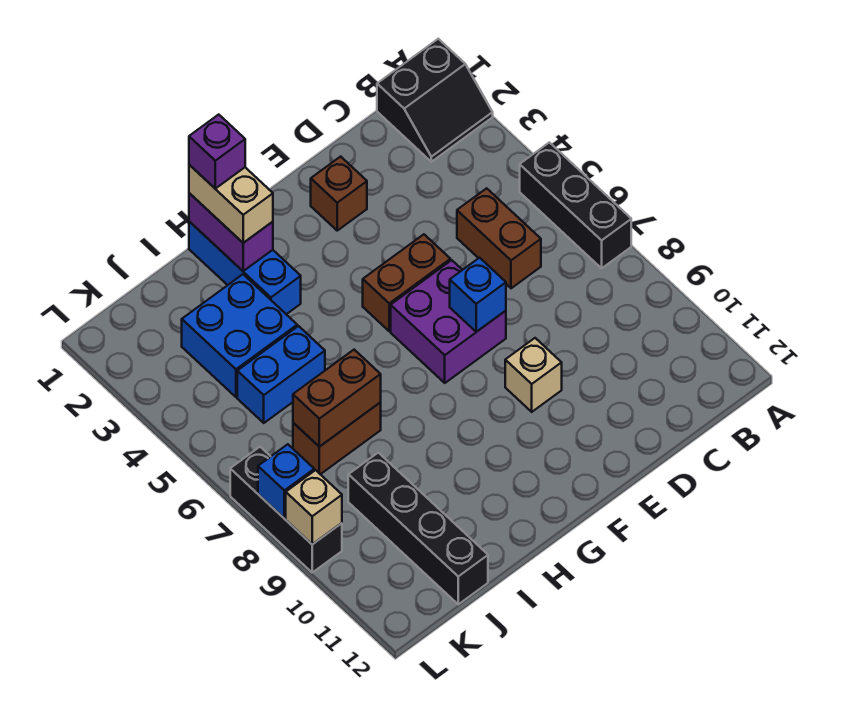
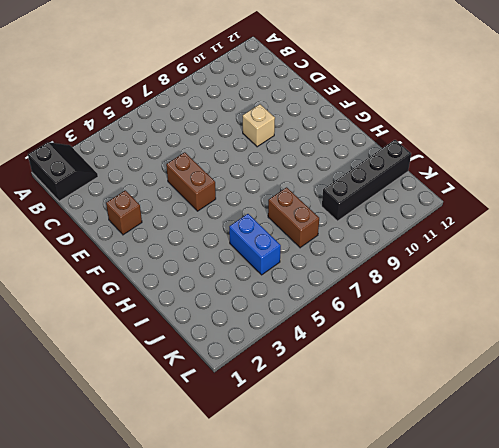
none -> black brick A5:A7 level 1
none -> brown brick C5:C6 level 1
none -> purple brick E6:F7 level 1

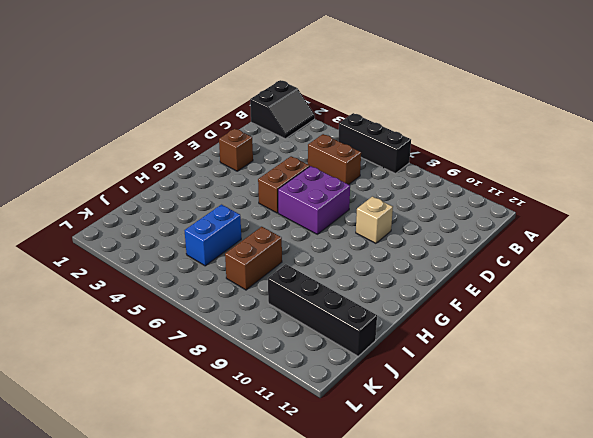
none -> blue brick H1:H3 level 1
none -> blue brick I3:J4 level 1
none -> black brick L7:L9 level 1

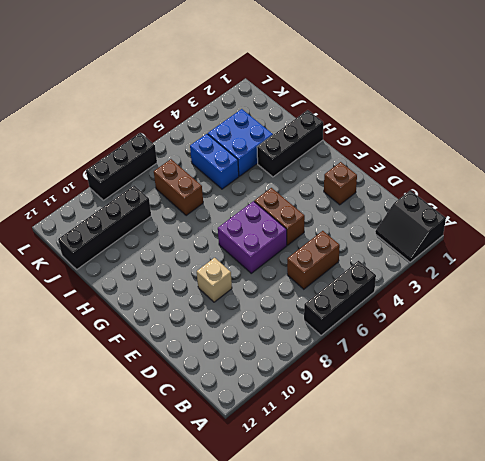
black brick H1:H3 level 1 -> blue brick H1:H3 level 1
none -> blue brick E7 level 2
none -> purple brick H1:H2 level 2
none -> brown brick I7:J7 level 2

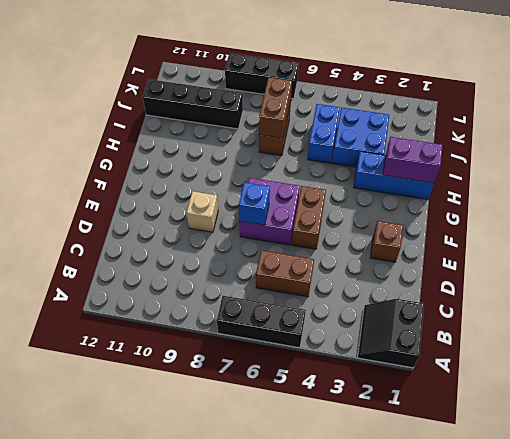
none -> blue brick L8 level 2
none -> tan brick L9 level 2
none -> tan brick H1:H2 level 3

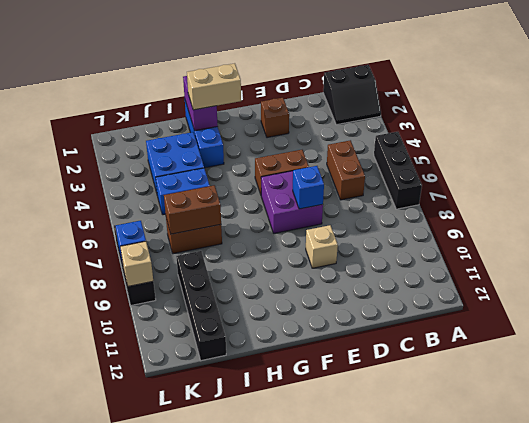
tan brick G2:H2 level 3 -> tan brick H1:H2 level 3
none -> purple brick H1 level 4

